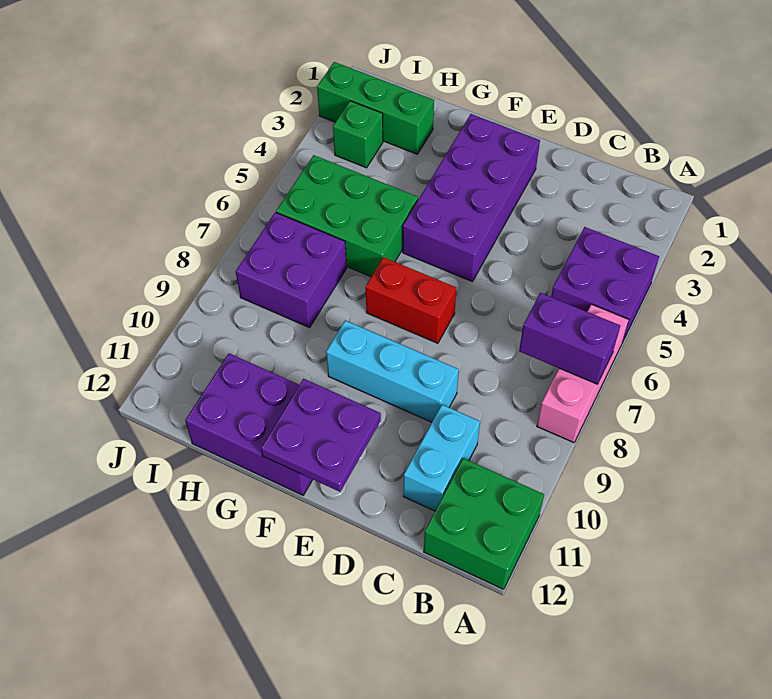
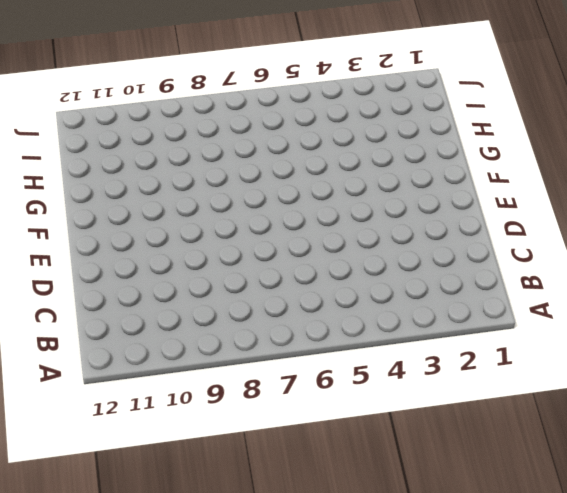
none -> purple brick A4:B5 level 1
none -> pink brick A6:A8 level 1
none -> green brick A11:B12 level 1

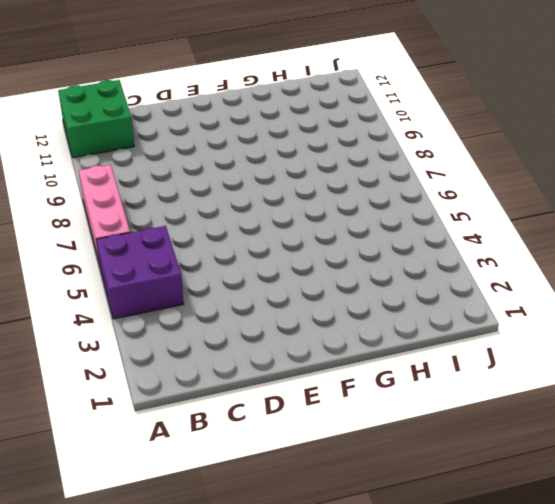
none -> cyan brick C10:C11 level 1
none -> cyan brick D9:F9 level 1
none -> purple brick E2:F5 level 1

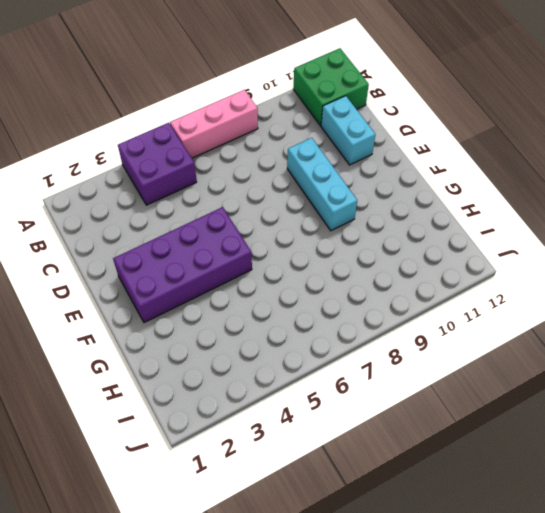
cyan brick C11:D11 level 1 -> cyan brick C10:C11 level 1
none -> red brick E7:F7 level 1
none -> purple brick F11:H12 level 1
none -> green brick G5:I6 level 1

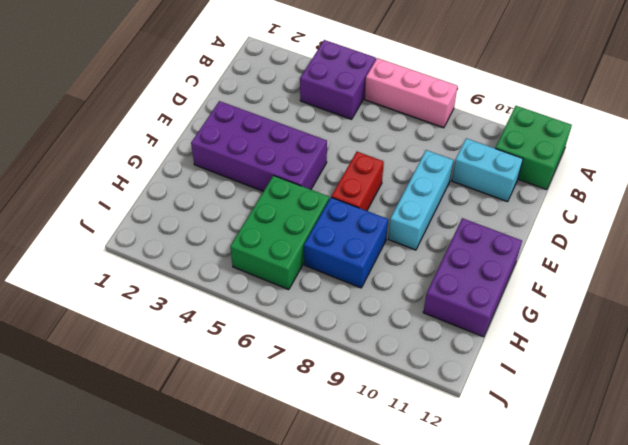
blue brick G7:H8 level 1 -> purple brick H7:I8 level 1
none -> green brick H2:J2 level 1
none -> green brick I3 level 1
none -> purple brick A7:B7 level 2

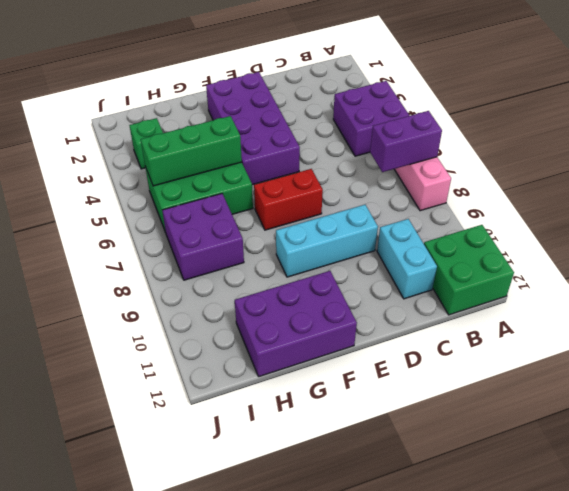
green brick G5:I5 level 2 -> green brick H2:J2 level 1
none -> purple plate E11:F12 level 2

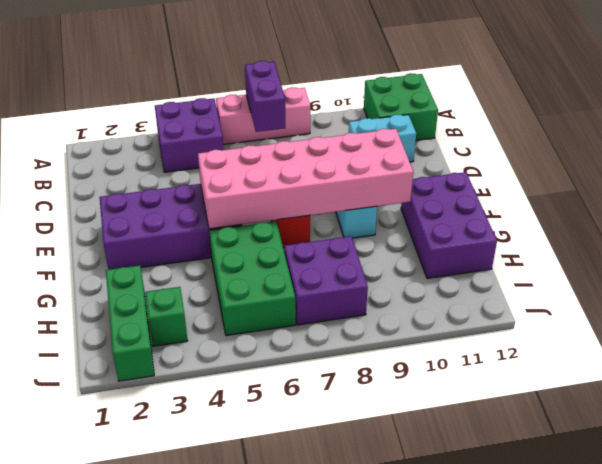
pink brick E5:F10 level 2 -> none
none -> purple plate E11:F12 level 2

